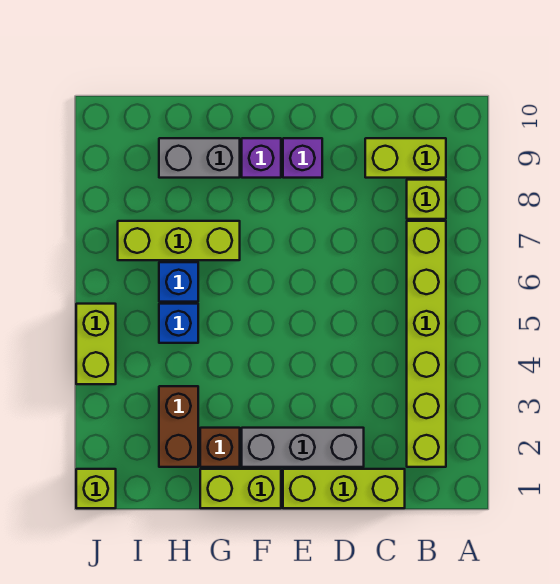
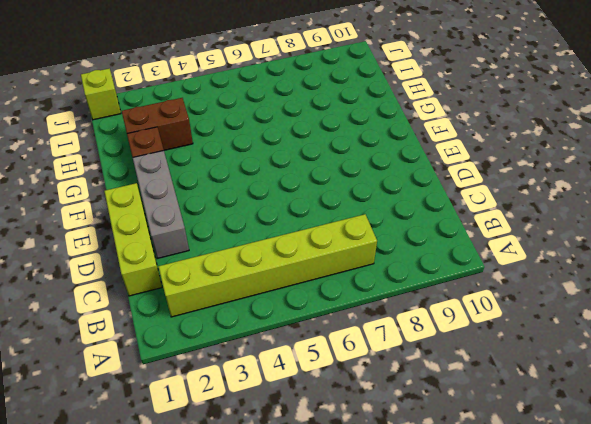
none -> lime brick B8 level 1
none -> lime brick B9:C9 level 1
none -> purple brick E9 level 1

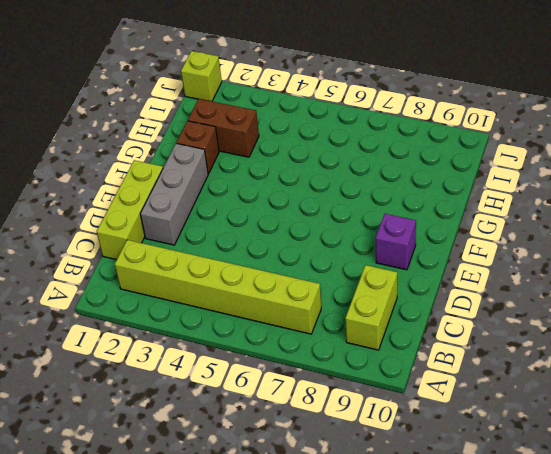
none -> lime brick B8 level 1
none -> lime brick F1:G1 level 1
none -> purple brick F9 level 1

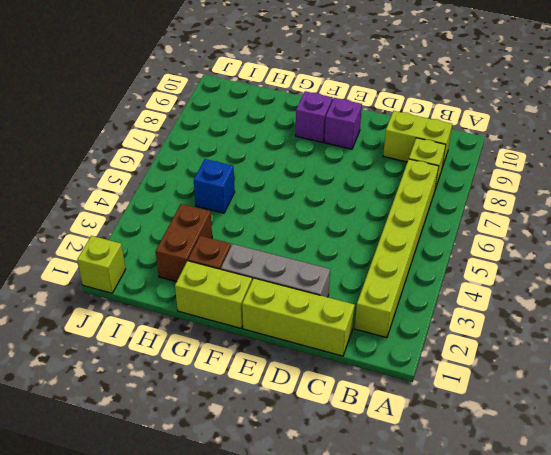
none -> lime brick G7:I7 level 1
none -> grey brick G9:H9 level 1
none -> blue brick H6 level 1

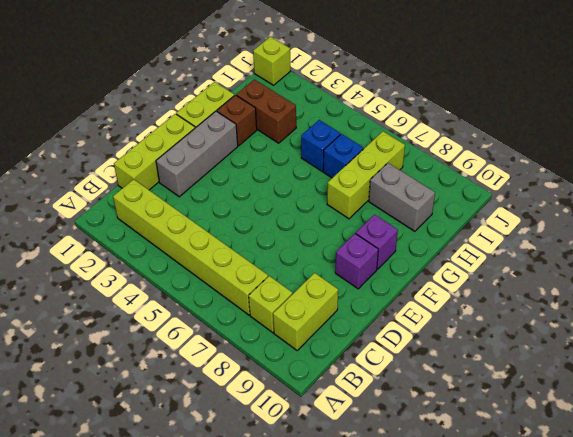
grey brick H8:H9 level 1 -> grey brick G9:H9 level 1
none -> lime brick J4:J5 level 1

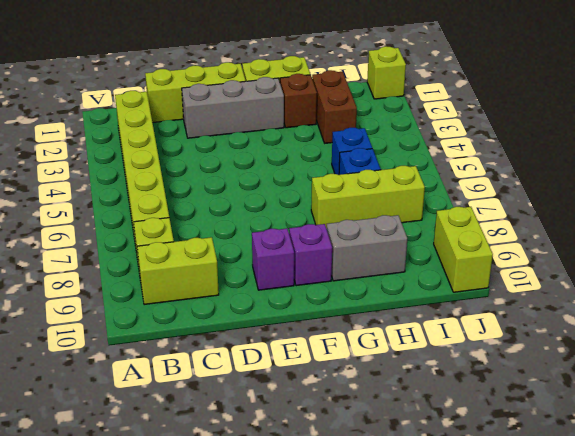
lime brick J9:J10 level 1 -> lime brick J4:J5 level 1

